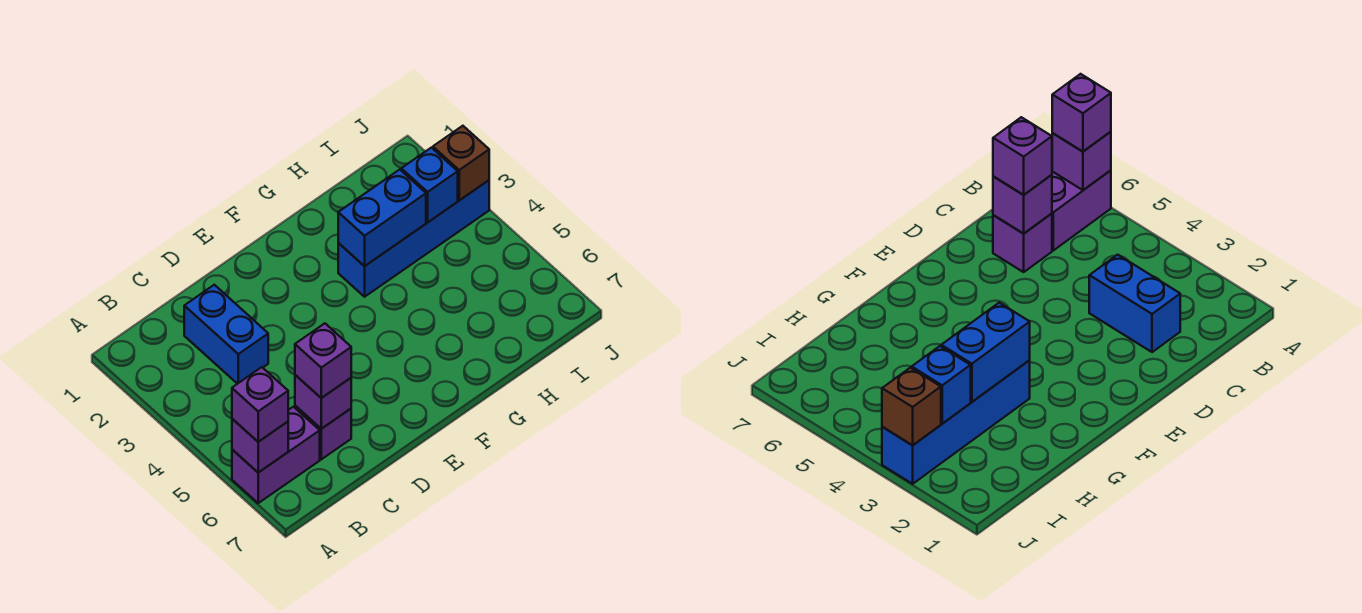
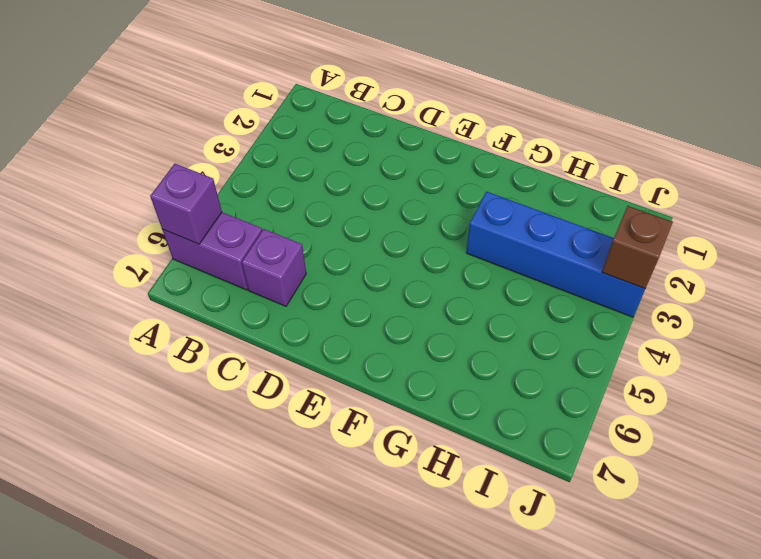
none -> blue brick C2:C3 level 1
none -> purple brick C6 level 2

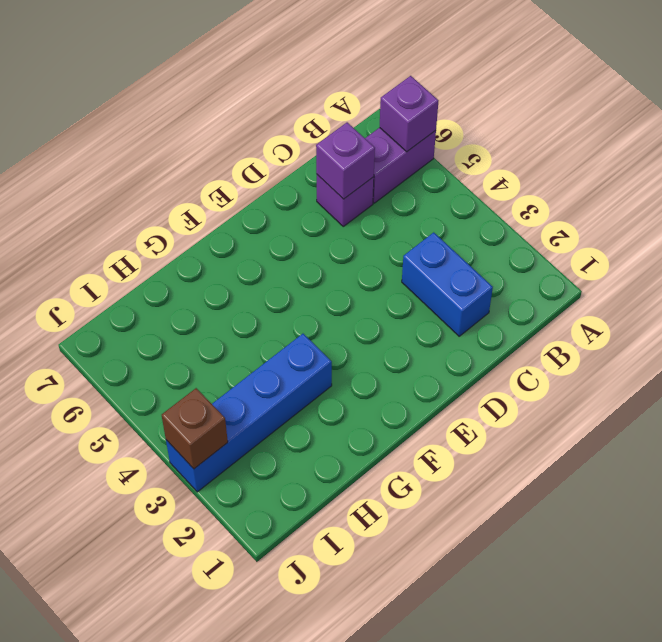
none -> blue brick G3:H3 level 2
none -> blue brick I3 level 2

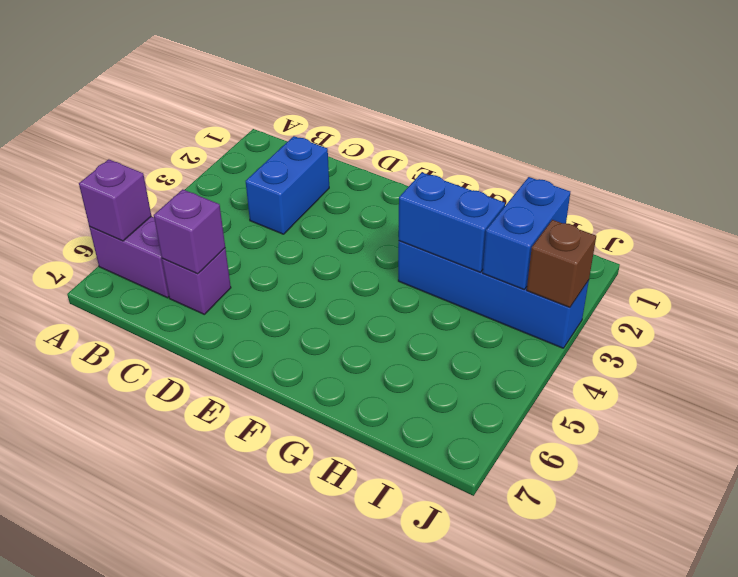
blue brick I2:I3 level 2 -> blue brick I3 level 2
none -> purple brick A6 level 3
none -> purple brick C6 level 3

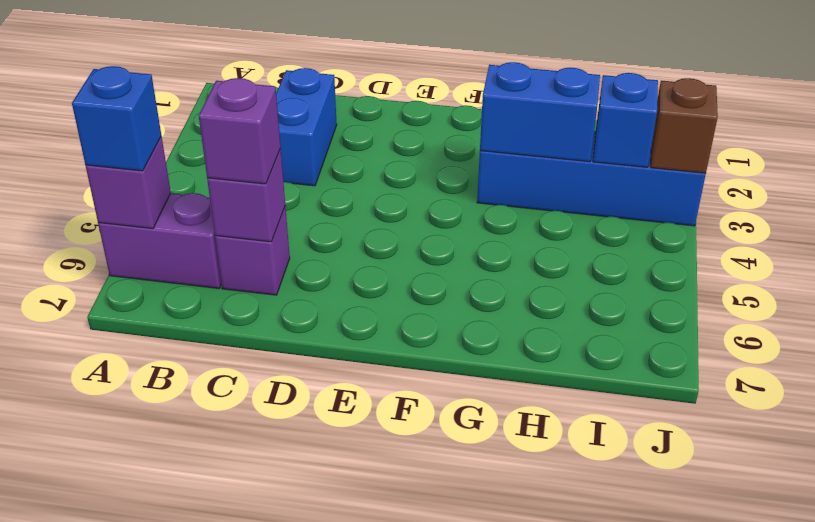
blue brick A6 level 3 -> purple brick A6 level 3

